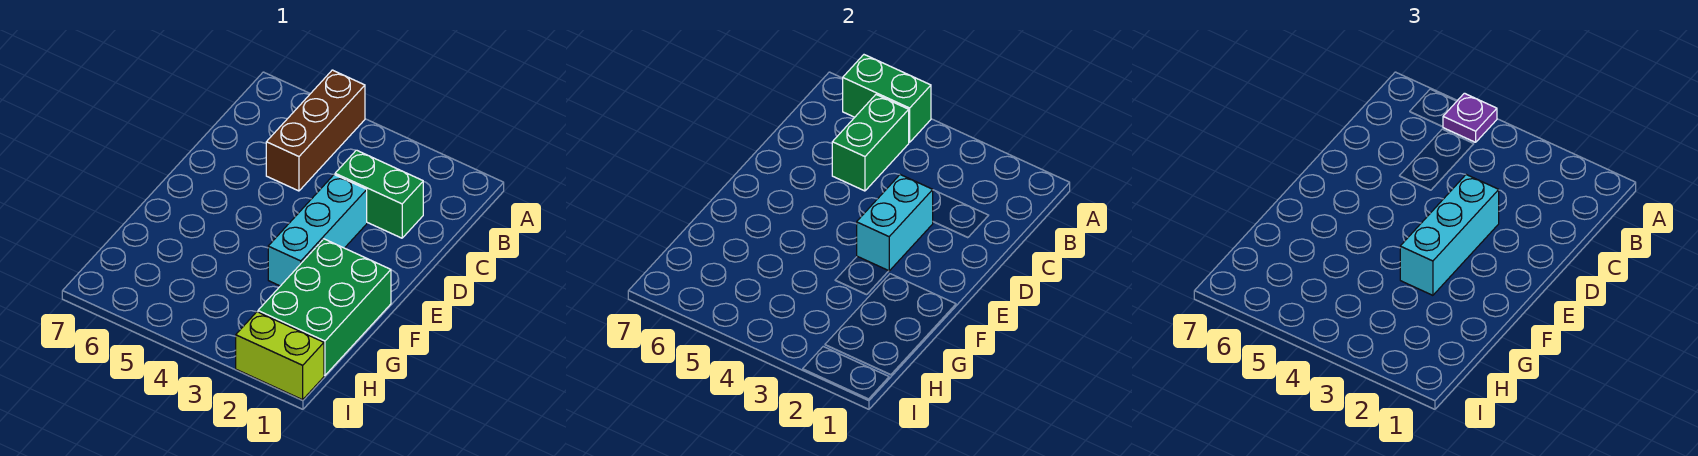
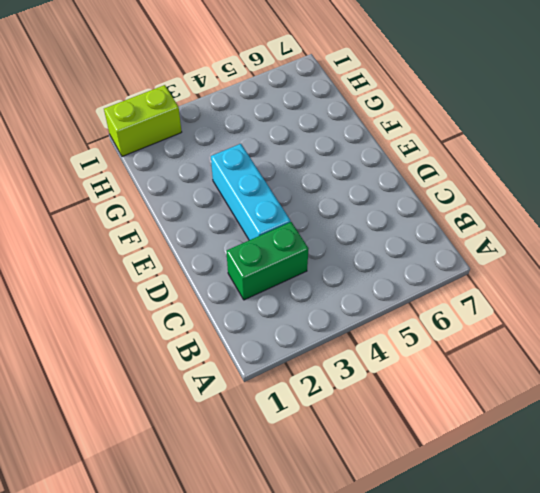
none -> brown brick A5:C5 level 1
none -> green brick F1:H2 level 1

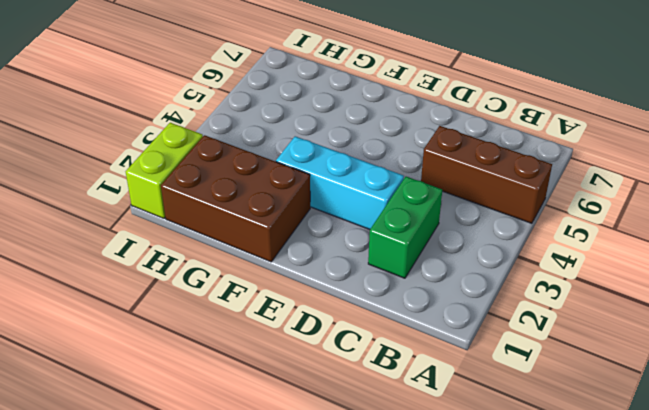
brown brick F1:H2 level 1 -> green brick F1:H2 level 1
none -> green brick A5:A6 level 2
none -> green brick B5:C5 level 2

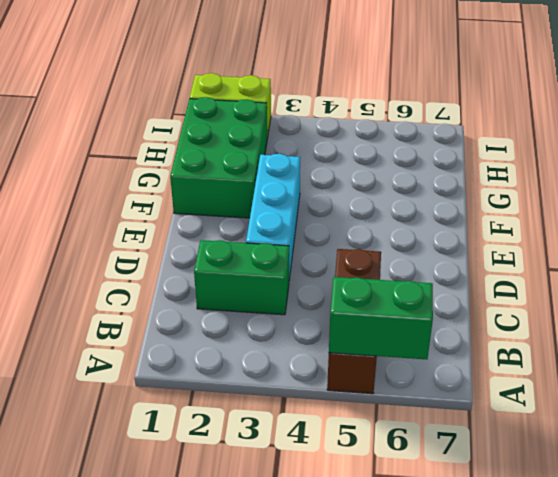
none -> green brick B5:C5 level 2
none -> cyan brick D3:E3 level 2

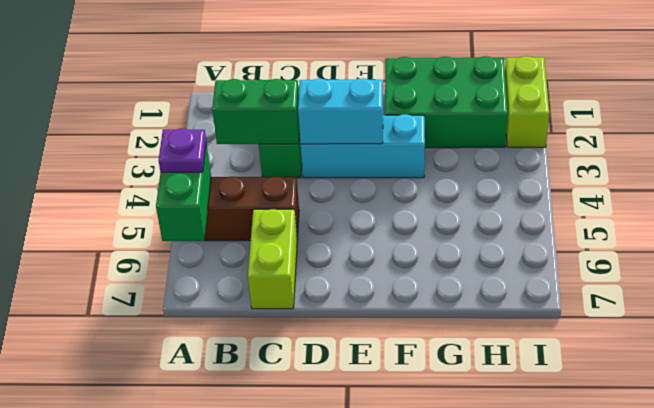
green brick B3:C3 level 2 -> green brick B5:C5 level 2
lime brick C6:C7 level 1 -> none
none -> cyan brick D3:F3 level 3

